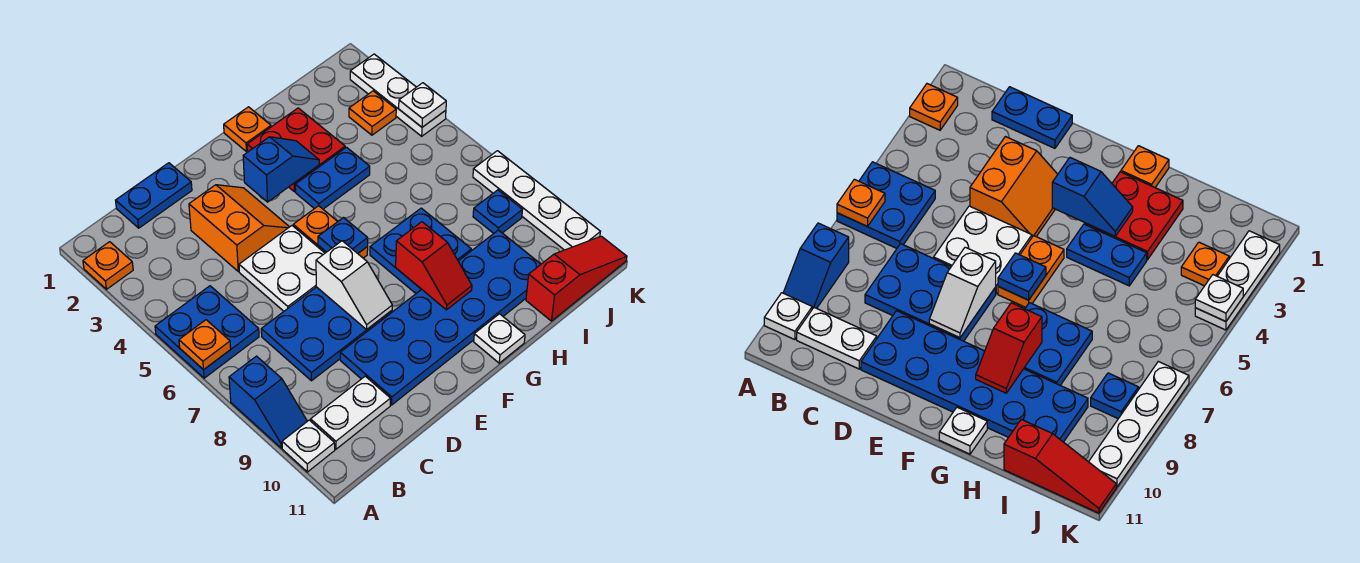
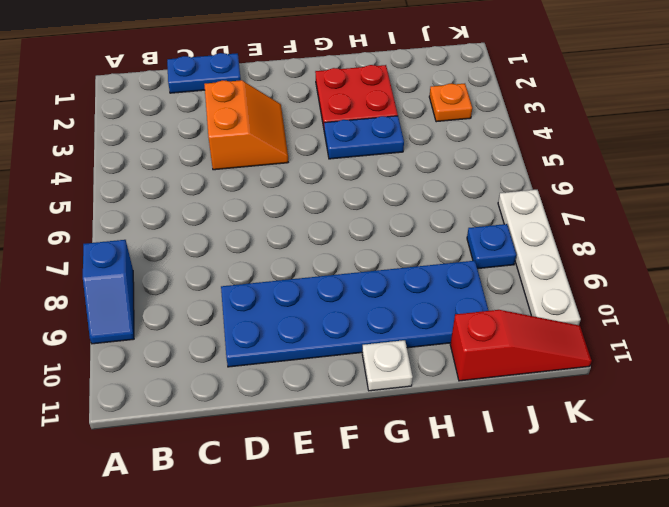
none -> orange plate A2 level 1
none -> blue plate A5:B6 level 1
none -> white plate A10 level 1

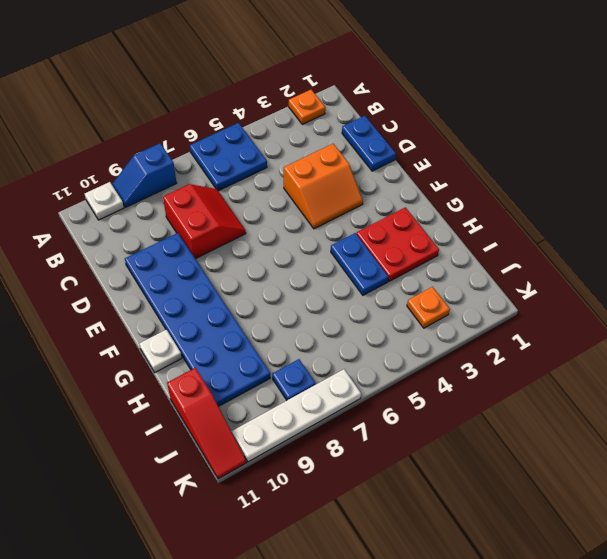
red slope C7:D8 level 1 top 8 -> blue plate C7:E8 level 1
none -> white plate B10:C10 level 1
none -> white plate D5:E6 level 1
none -> orange plate F5:F6 level 1

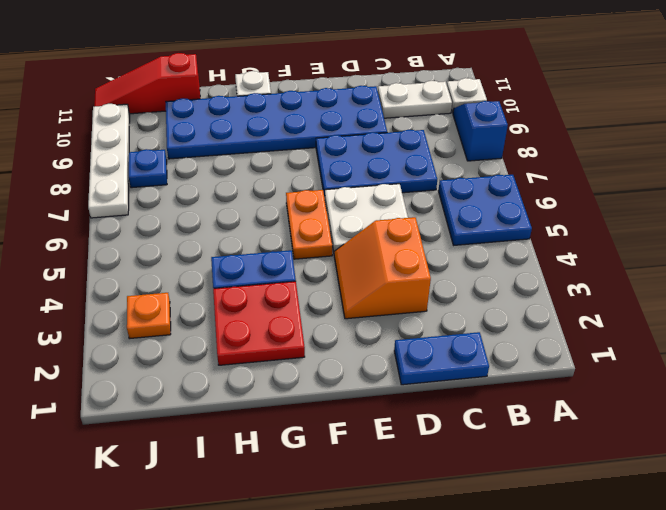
none -> orange plate A2 level 1
none -> orange plate G1 level 1
none -> blue plate G7:H8 level 1

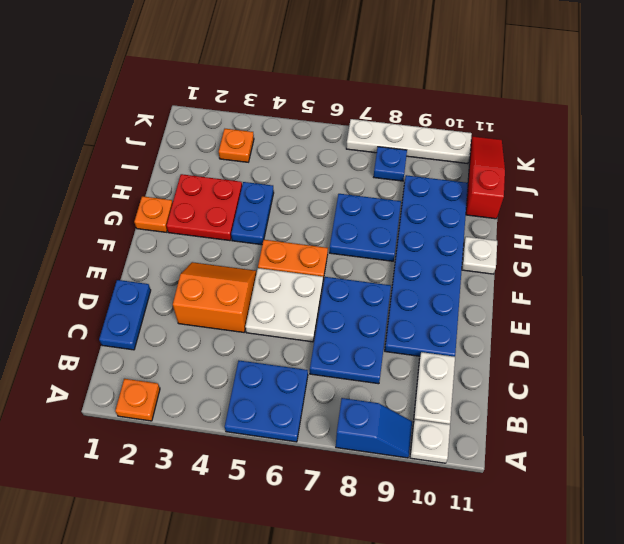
none -> white plate K2:K4 level 1
none -> orange plate A6 level 2
none -> white slope E7:E8 level 2 top 7

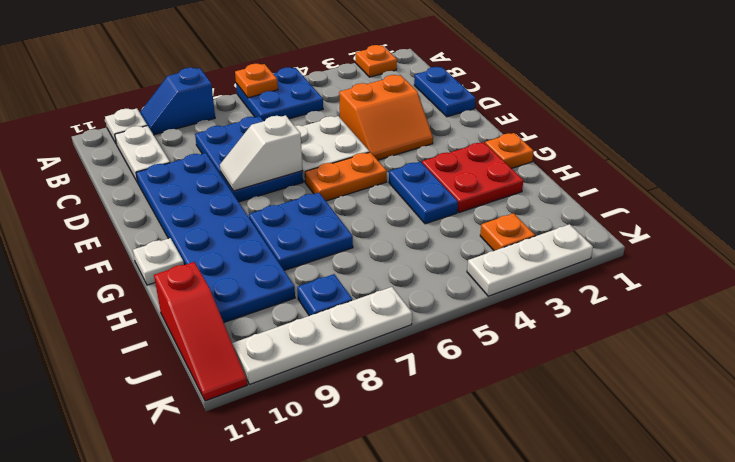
none -> blue slope F3:G3 level 2 top F
none -> blue plate F6 level 2
none -> red slope G8:G9 level 2 top 8

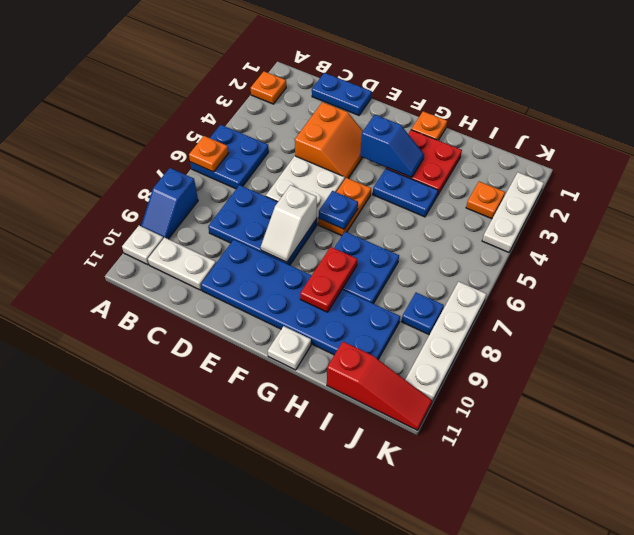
red plate G8:G9 level 2 -> red slope G8:G9 level 2 top 8
none -> white plate K4 level 2

